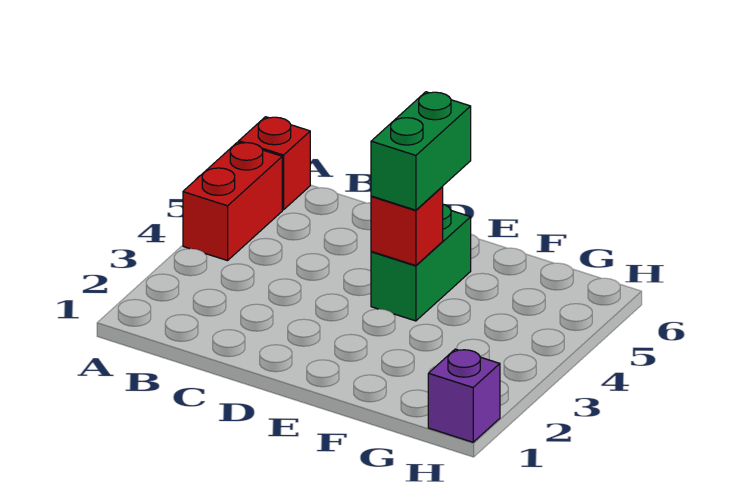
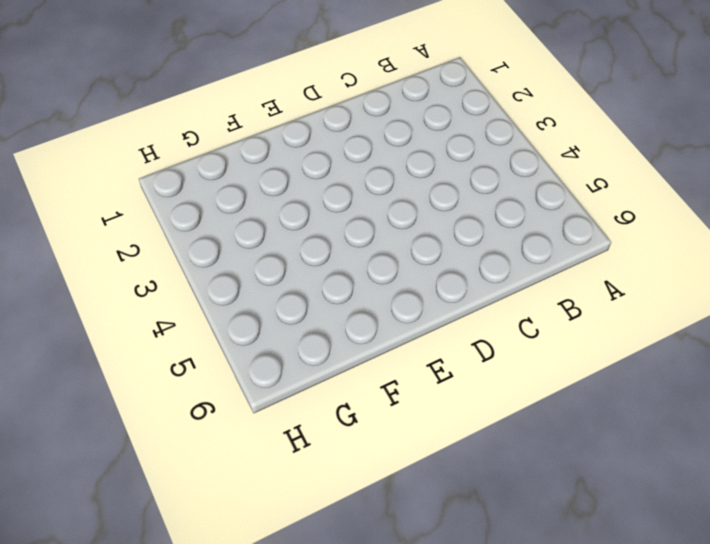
none -> red brick A4:A5 level 1
none -> red brick A6 level 1

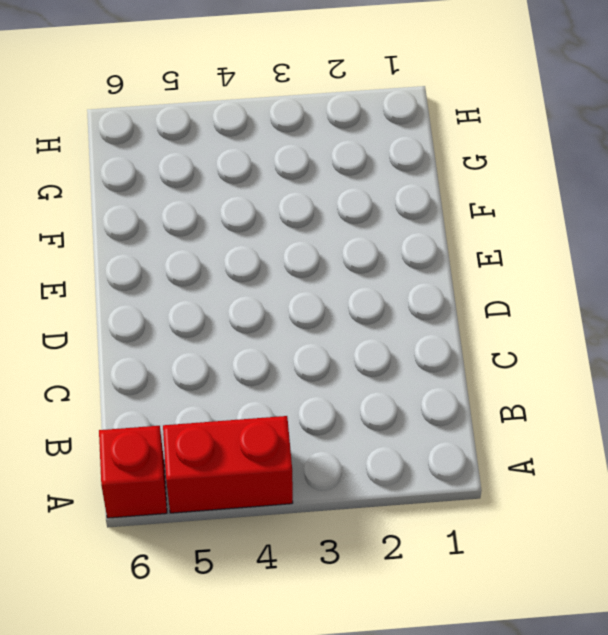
none -> green brick E4:E5 level 1
none -> purple brick H1 level 1

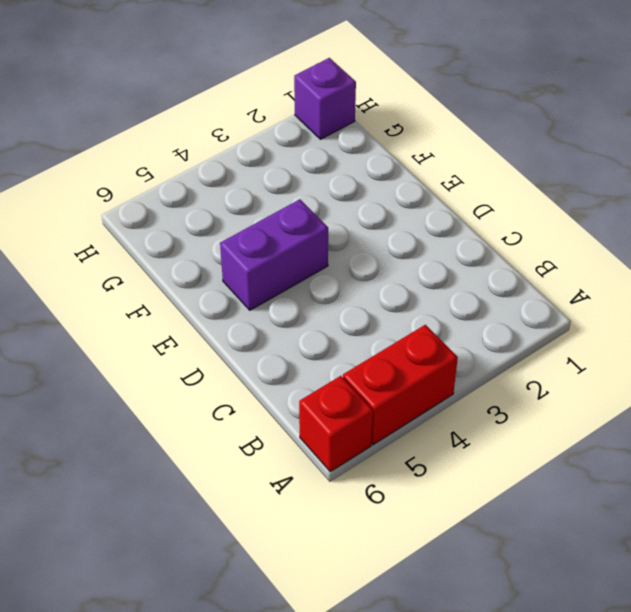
purple brick E4:E5 level 1 -> green brick E4:E5 level 1
none -> red brick E4 level 2
none -> green brick E4:E5 level 3

